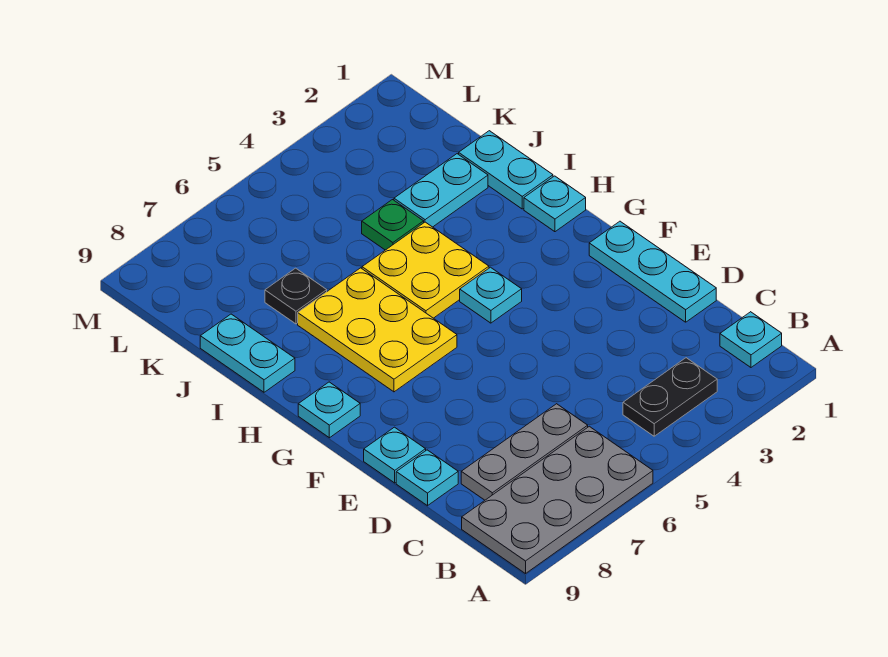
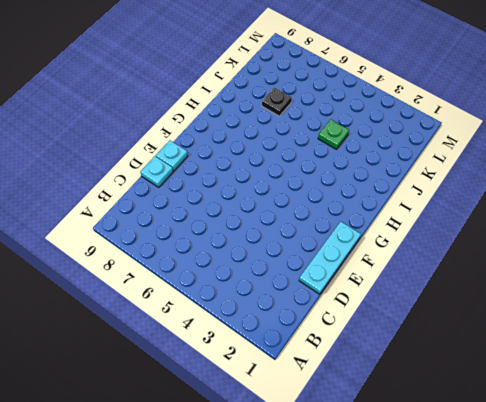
none -> grey plate A6:B9 level 1
none -> cyan plate B1 level 1
none -> black plate B3:B4 level 1

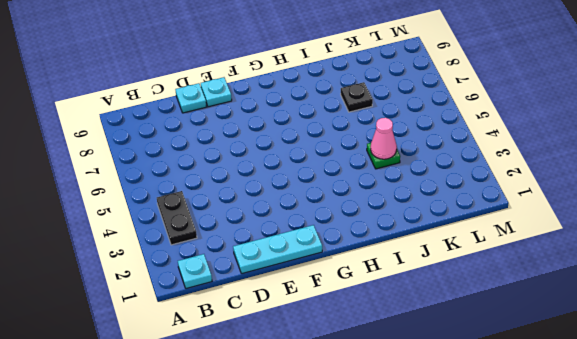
pink cone J4 level 2 -> none
none -> grey plate A6:B9 level 1
none -> grey plate C6:C8 level 1
none -> cyan plate G4 level 1

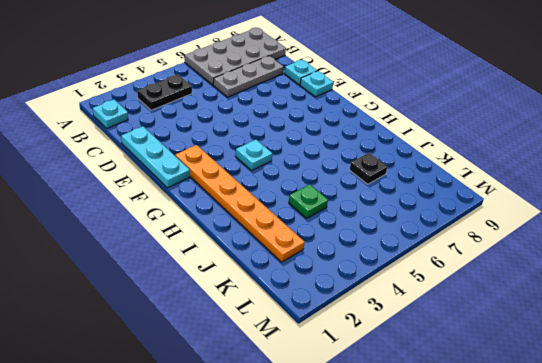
orange plate F2:K2 level 1 -> cyan plate J2:J3 level 1
none -> yellow plate G6:I7 level 1
none -> cyan plate G9 level 1
none -> cyan plate H1 level 1

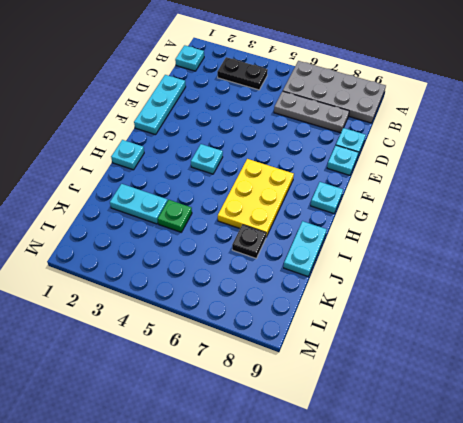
none -> yellow plate H4:I5 level 1
none -> cyan plate I1:J1 level 1

